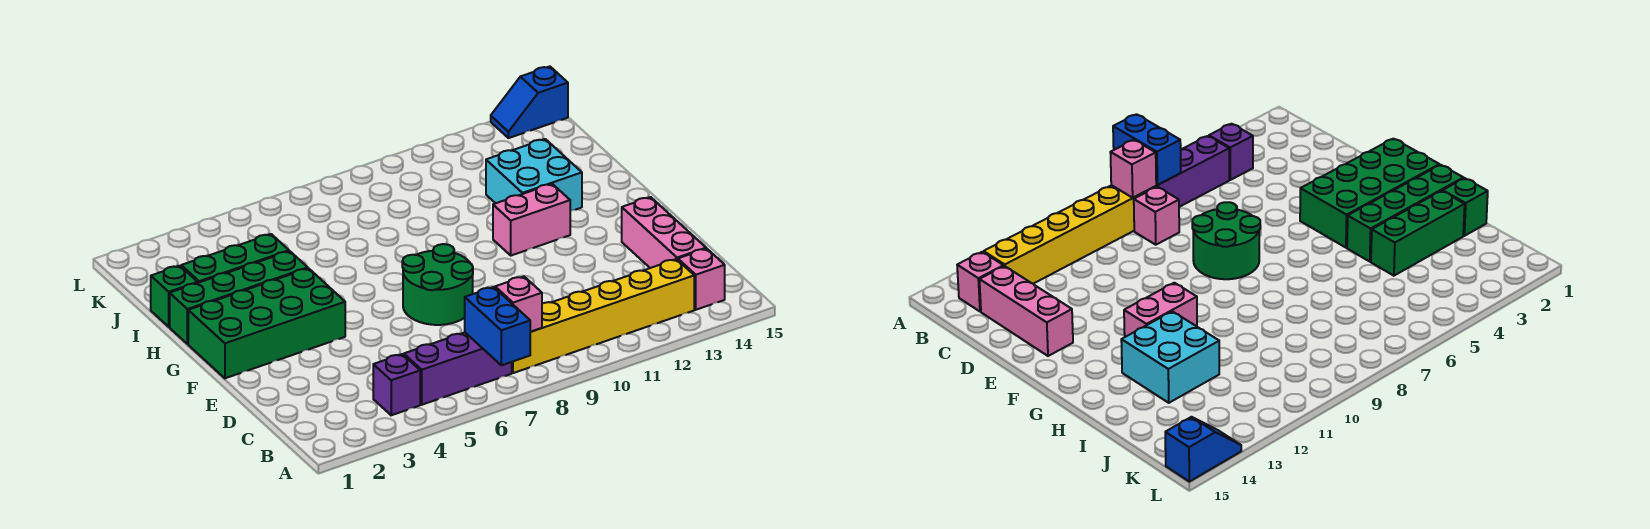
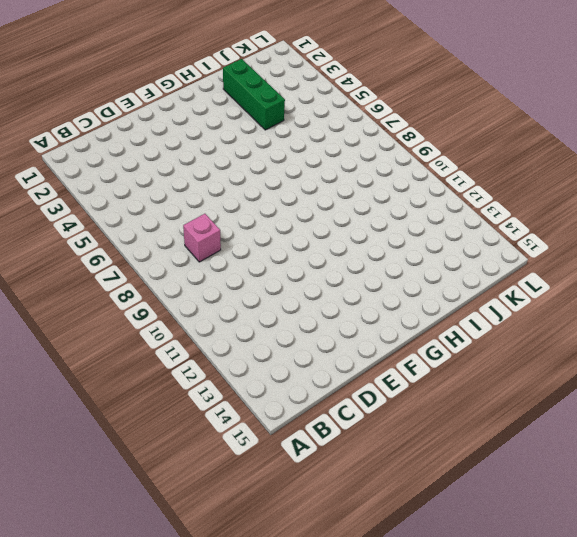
none -> purple brick B4 level 1
none -> purple brick B5:B7 level 1
none -> yellow brick B8:B13 level 1

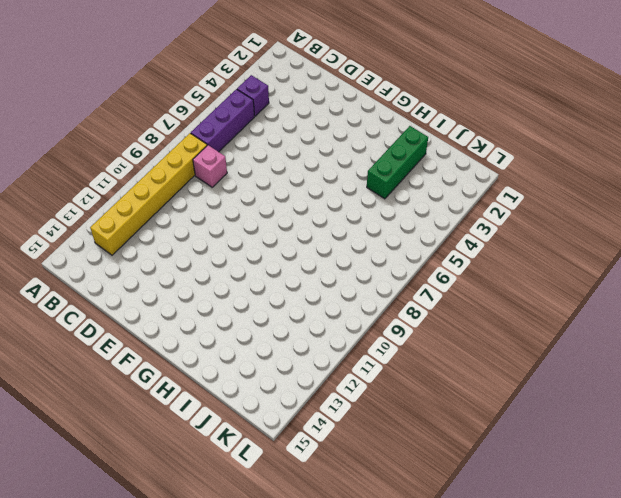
none -> pink brick B14 level 1
none -> pink brick C14:E14 level 1
none -> green round brick E7:F8 level 1

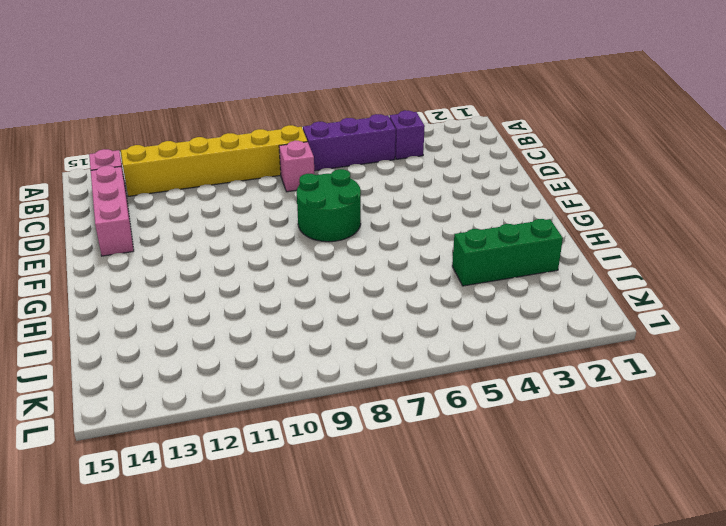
none -> green brick F1:G4 level 1
none -> pink brick G11:G12 level 1
none -> green brick H1:H4 level 1

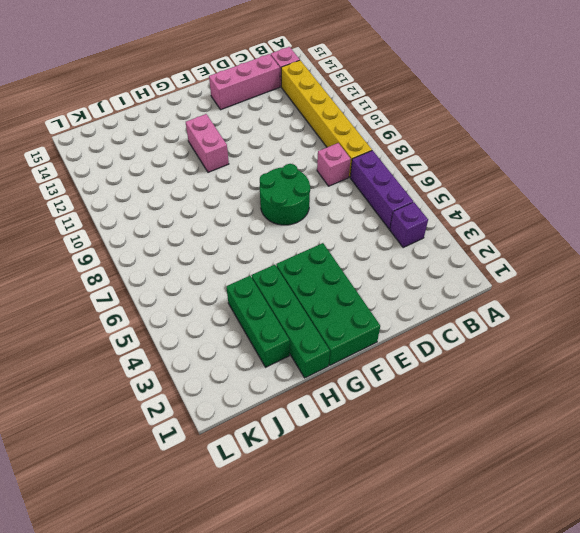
none -> cyan brick H12:I13 level 1
none -> green brick I1 level 1
none -> blue slope L14:L15 level 1 top 15

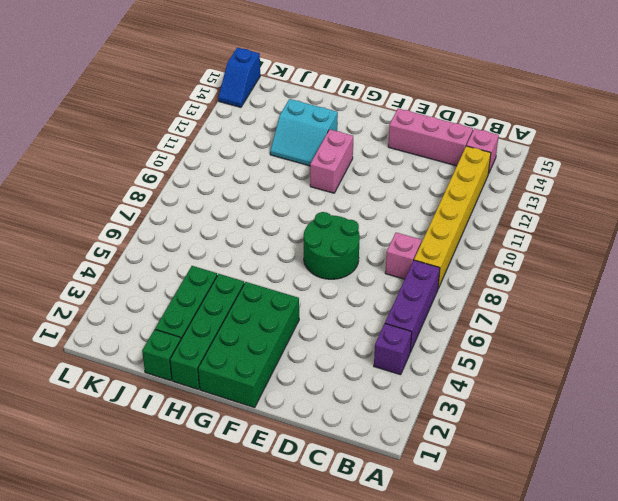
cyan slope H12:I13 level 1 top 13 -> cyan brick H12:I13 level 1
none -> blue brick A7:B7 level 2
none -> pink brick B8 level 2

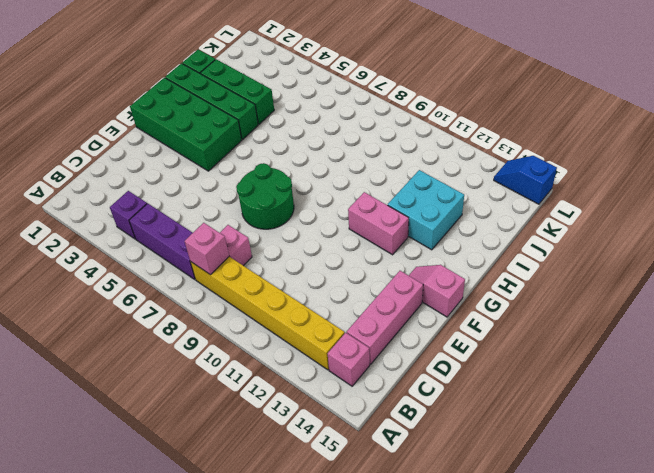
pink slope F14:F15 level 1 top 15 -> none
none -> blue brick A7:B7 level 2

